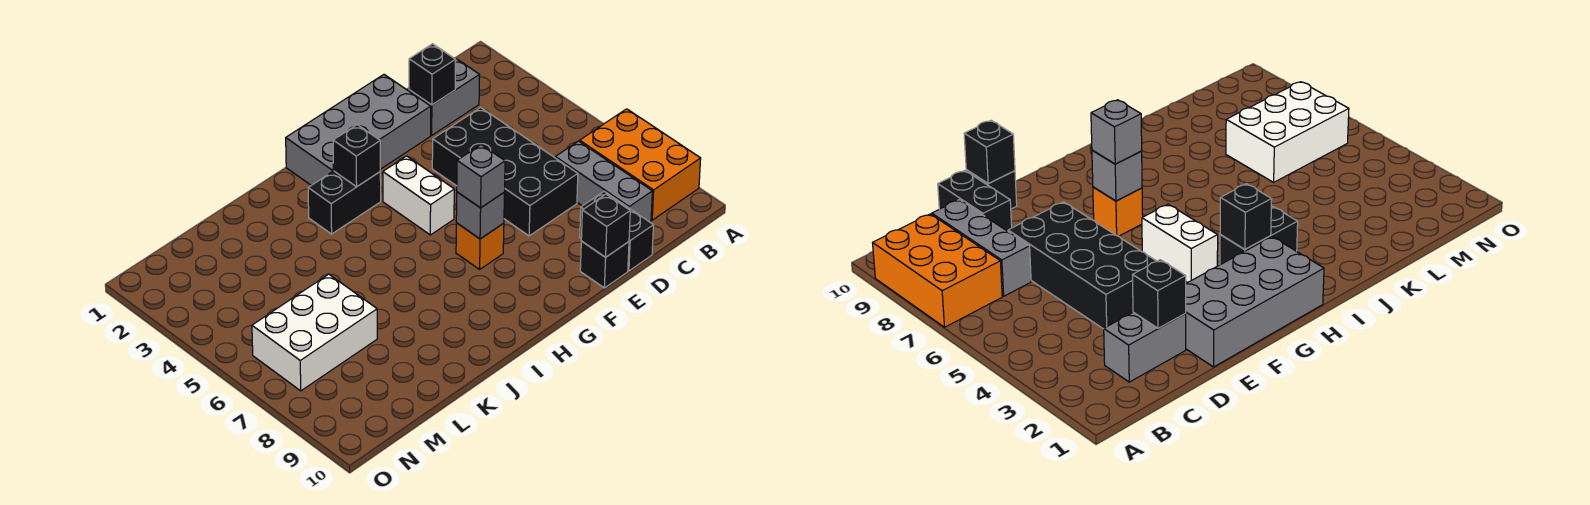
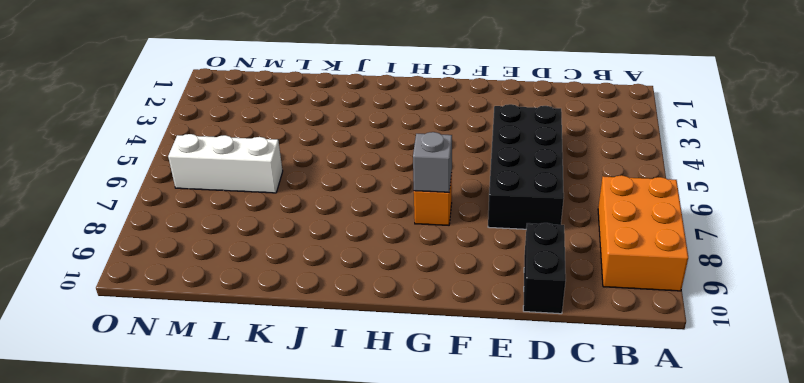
white brick L6:N6 level 1 -> white brick L6:N7 level 1
none -> grey brick C2:D2 level 1
none -> grey brick C7:C9 level 1
none -> grey brick E1:H2 level 1

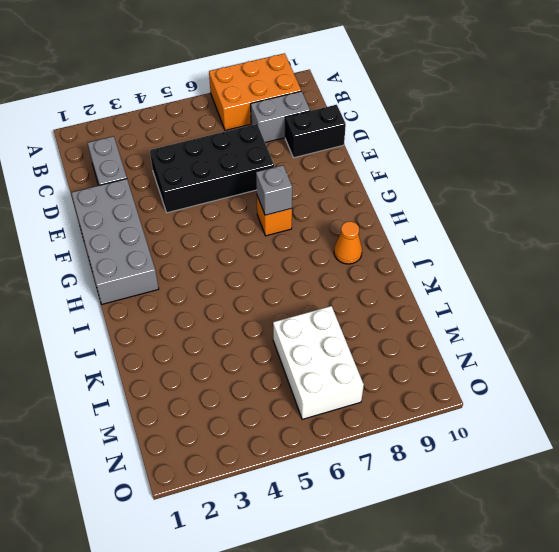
grey brick C8:C9 level 1 -> grey brick C7:C9 level 1
orange cone I9 level 1 -> none
none -> black brick E10 level 1
none -> white brick G4:G5 level 1
none -> black brick H3:I3 level 1

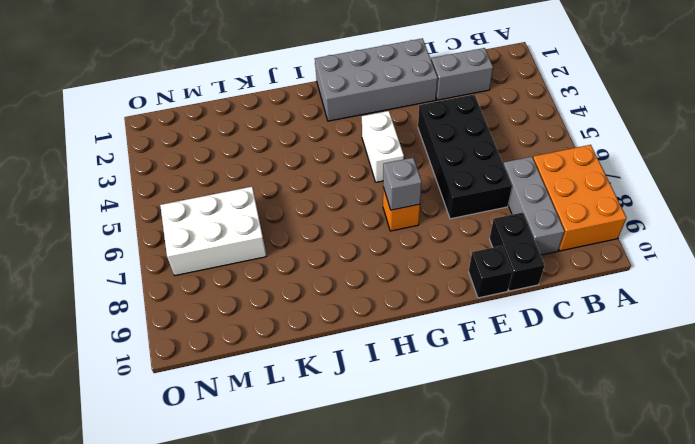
none -> black brick H3:I3 level 1
none -> black brick D2 level 2
none -> black brick E10 level 2

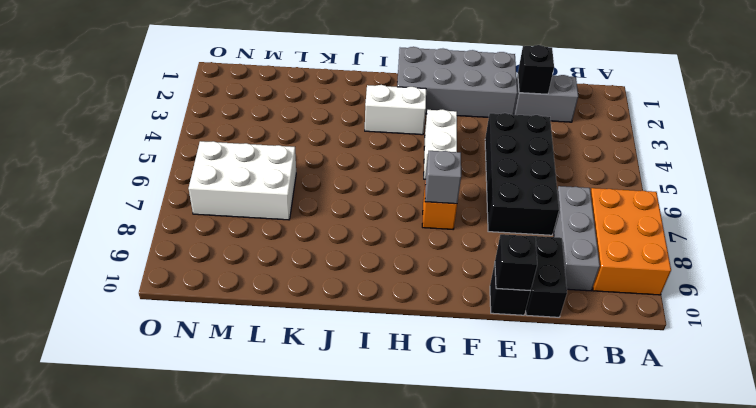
white brick H3:I3 level 1 -> black brick H3:I3 level 1
none -> black brick H3 level 2
none -> grey brick G7 level 3

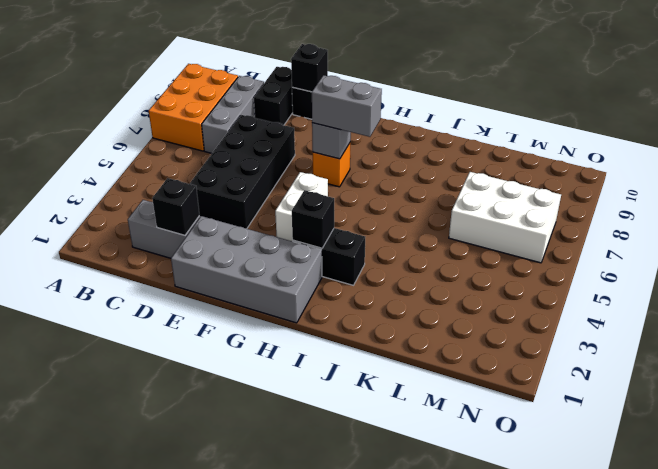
grey brick G7:H7 level 3 -> grey brick G7 level 3

